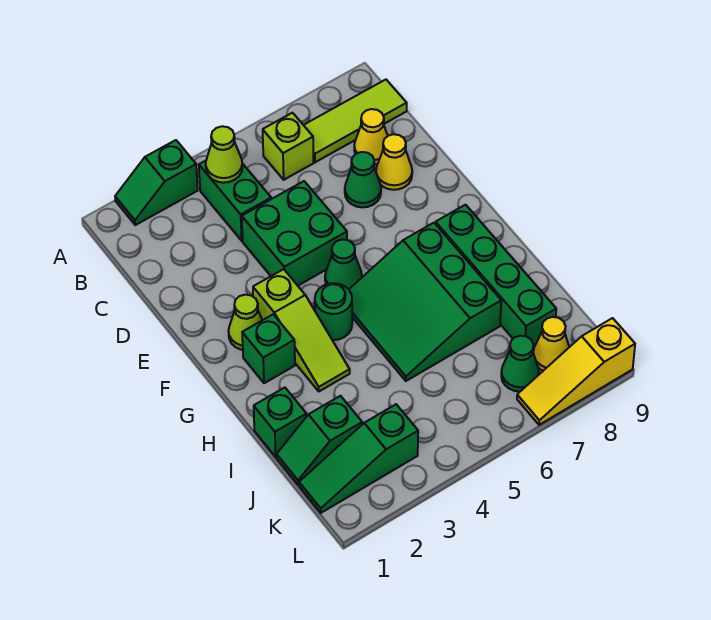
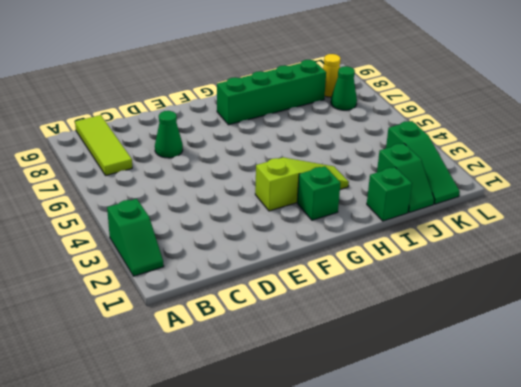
none -> green brick B4:C4 level 1
none -> lime brick B6 level 1
none -> yellow cone C8 level 1

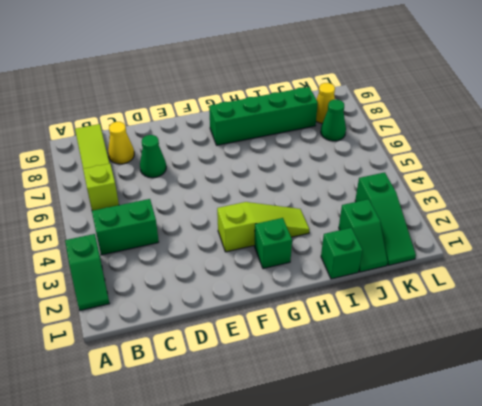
none -> green brick D4:E5 level 1
none -> yellow cone D8 level 1
none -> lime cone F2 level 1

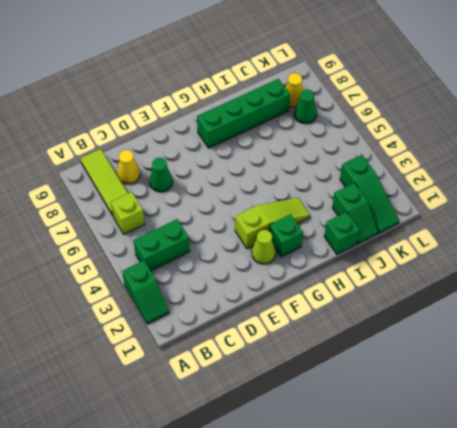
none -> green brick D4:E5 level 1
none -> yellow cone D8 level 1
none -> green cone F5 level 1

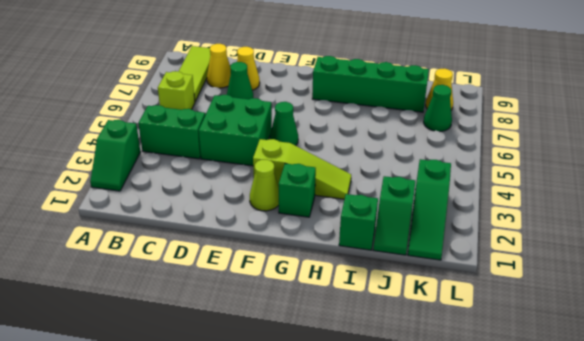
none -> green round brick G4 level 1
none -> green slope G5:I7 level 1 top 7
none -> yellow slope L7:L9 level 1 top 9

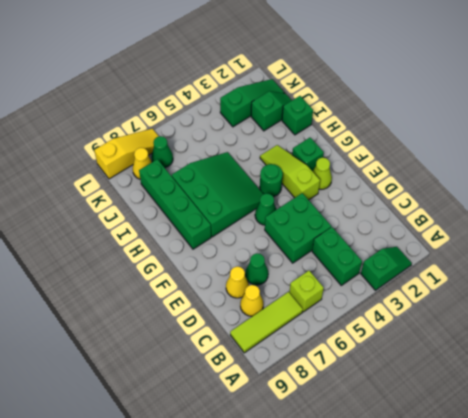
none -> lime cone B4 level 2

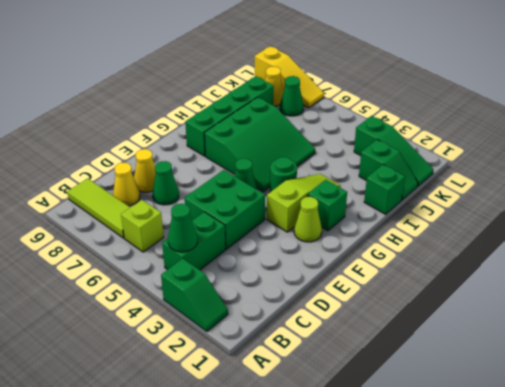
green cone B4 level 2 -> lime cone B4 level 2

